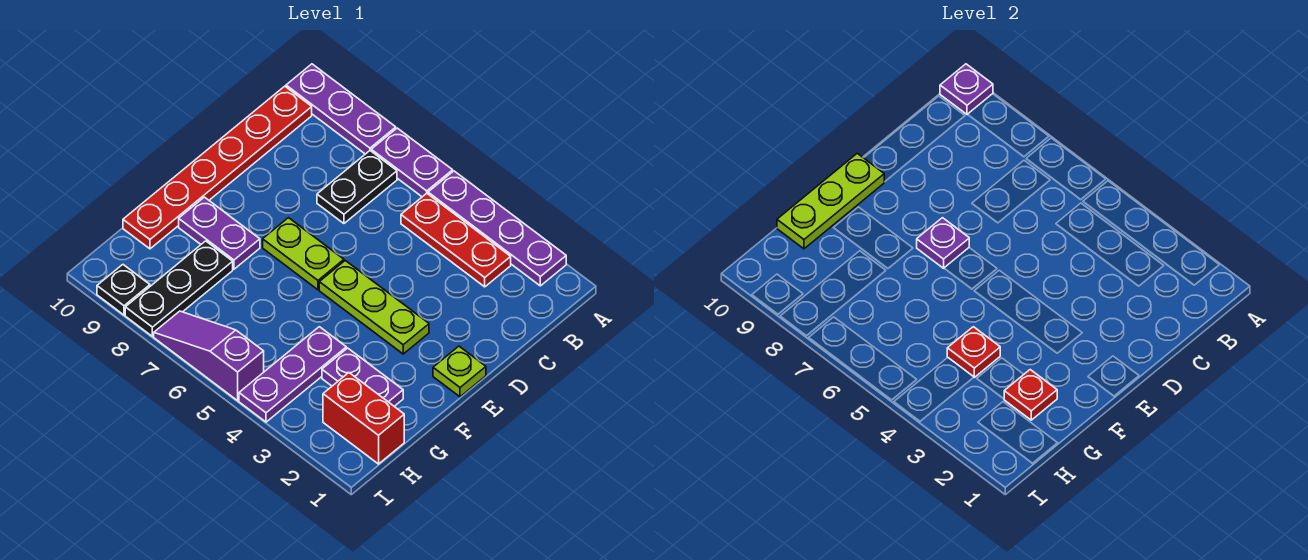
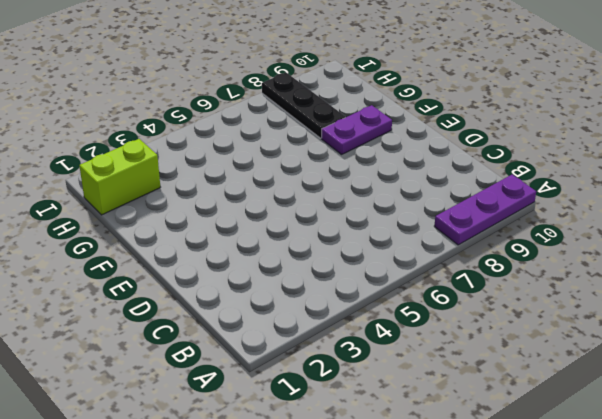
lime brick H1:H2 level 1 -> red brick H1:H2 level 1
none -> purple plate A2:A5 level 1
none -> purple plate A6:A7 level 1
none -> red plate B3:B5 level 1

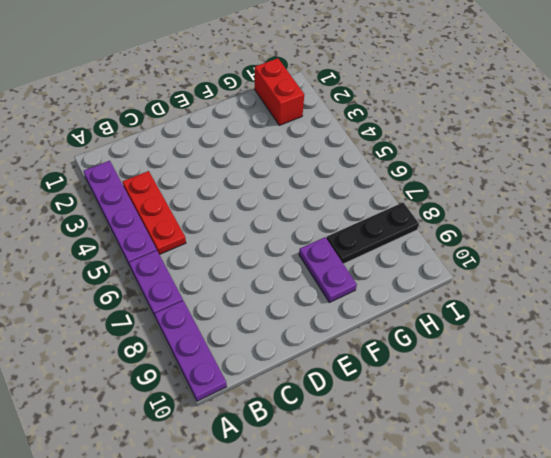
none -> black plate B7:C7 level 1
none -> red plate B10:G10 level 1
none -> lime plate E1 level 1

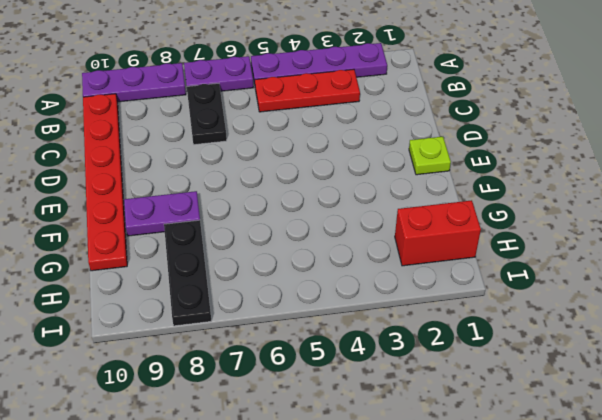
none -> lime plate E3:E5 level 1
none -> lime plate E6:E7 level 1
none -> purple plate G2:G3 level 1

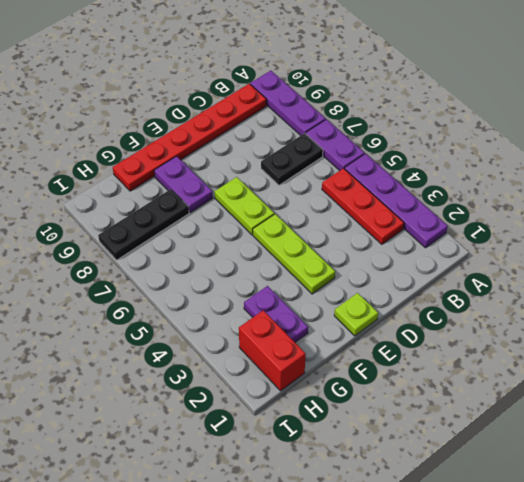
none -> purple plate G4:I4 level 1
none -> purple slope I5:I7 level 1 top 5
none -> black plate I9 level 1

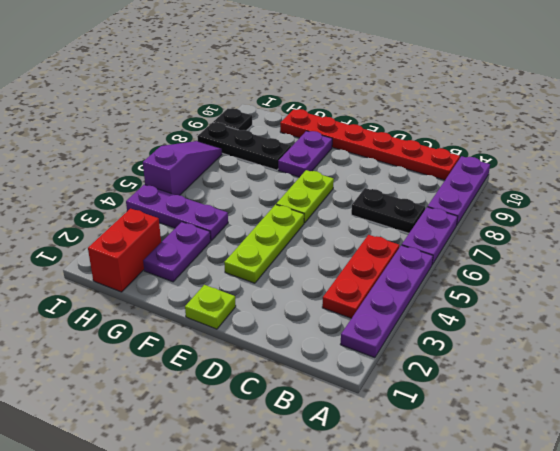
none -> purple plate A10 level 2
none -> purple plate E7 level 2
none -> lime plate E10:G10 level 2

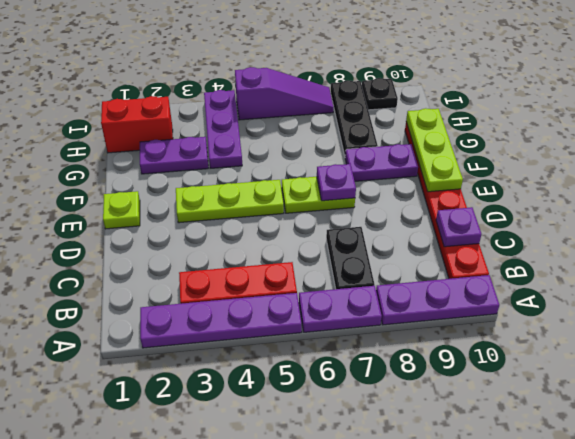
purple plate C10 level 2 -> purple plate A10 level 2
none -> red plate G2 level 2
none -> red plate G4 level 2

